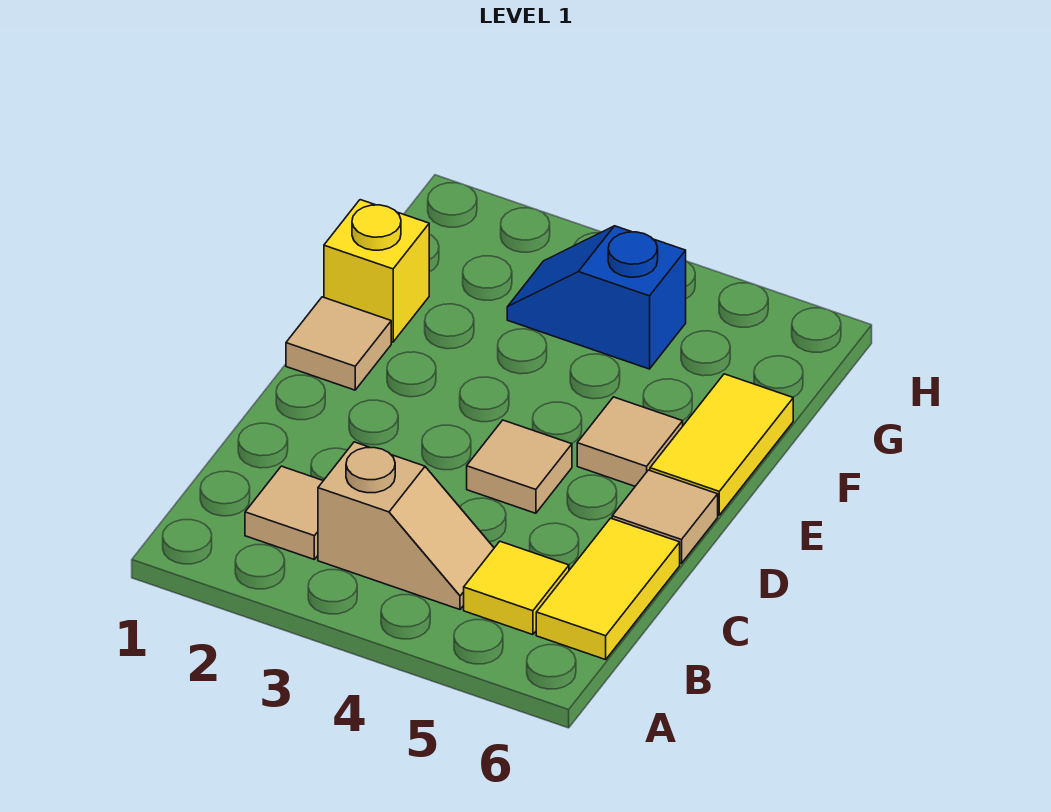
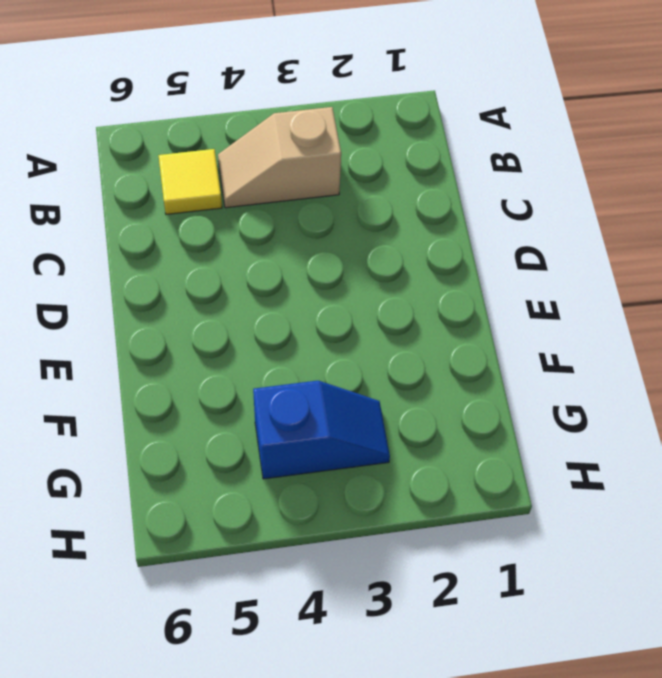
none -> tan tile B2 level 1
none -> yellow tile B6:C6 level 1

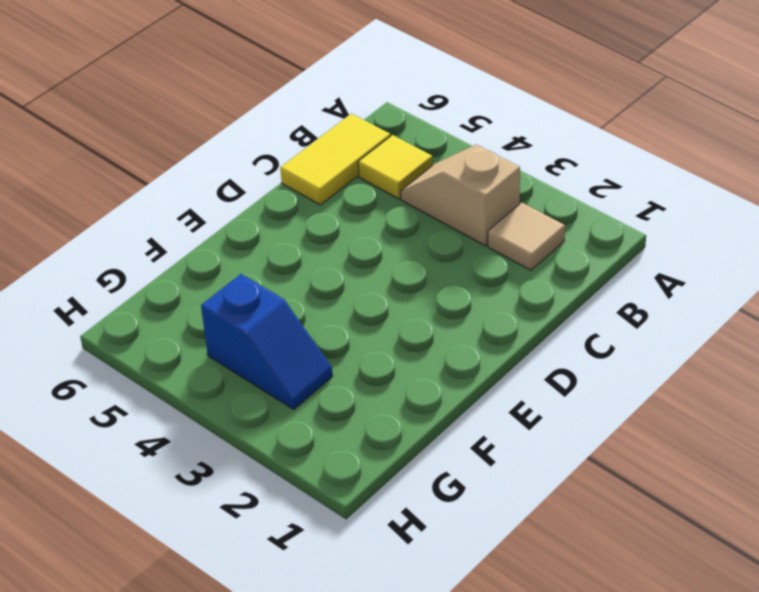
none -> tan tile D4 level 1
none -> tan tile D6 level 1

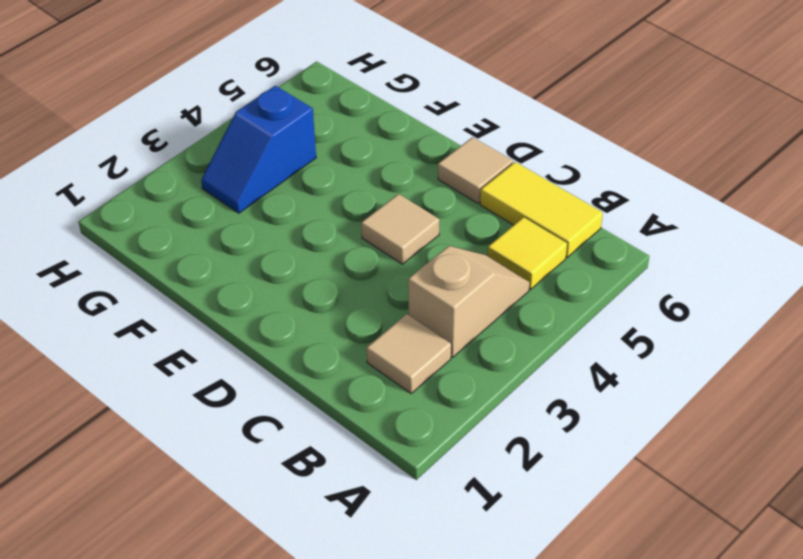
none -> tan tile E1 level 1
none -> tan tile E5 level 1

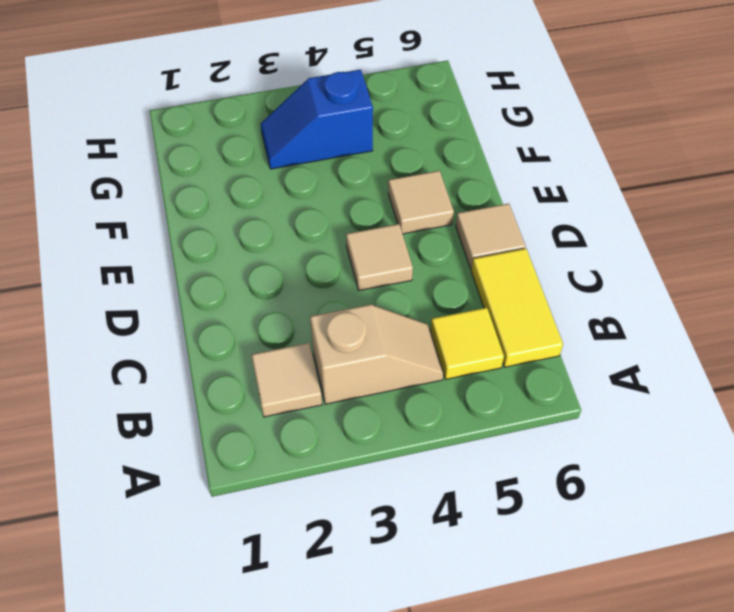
none -> tan tile E1 level 1
none -> yellow tile E6:F6 level 1

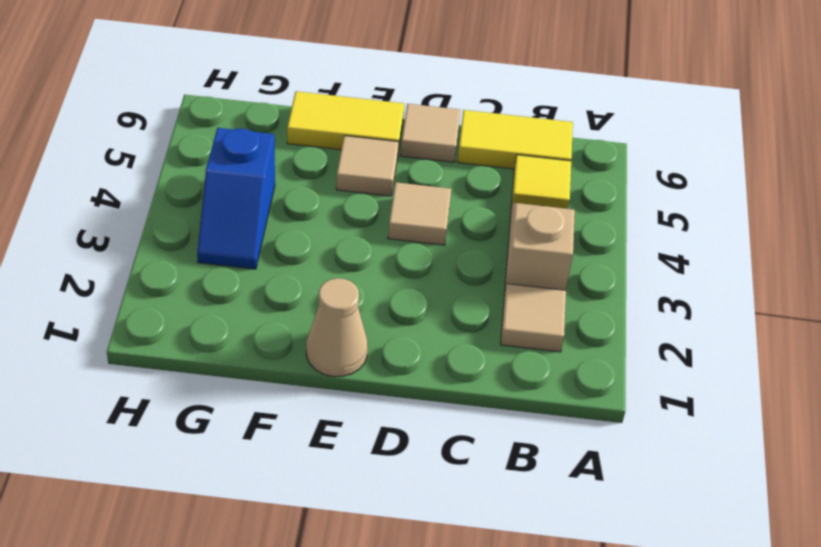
tan cone E1 level 1 -> tan tile E1 level 1
none -> yellow brick F1 level 1

